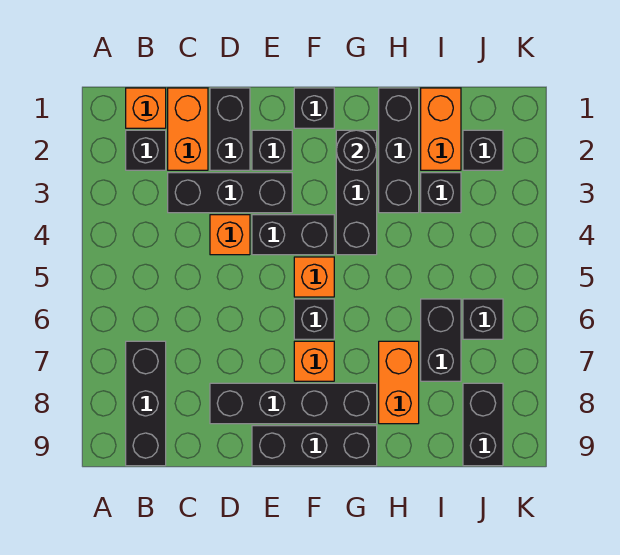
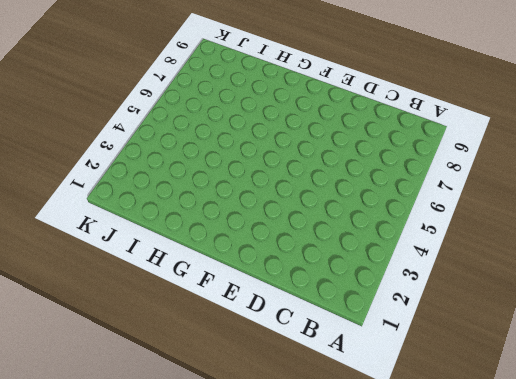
none -> orange brick B1 level 1
none -> black brick B2 level 1
none -> black brick B7:B9 level 1

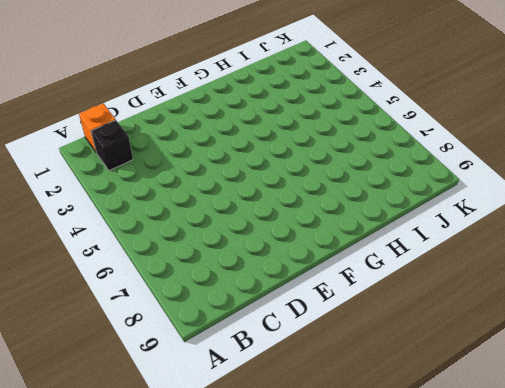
none -> black brick B7:B9 level 1
none -> orange brick C1:C2 level 1
none -> black brick C3:E3 level 1

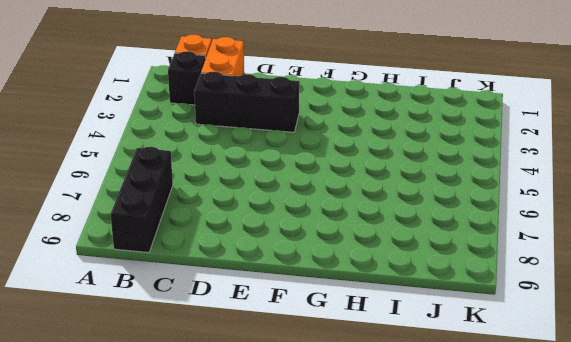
none -> black brick D1:D2 level 1
none -> orange brick D4 level 1
none -> black brick D8:G8 level 1

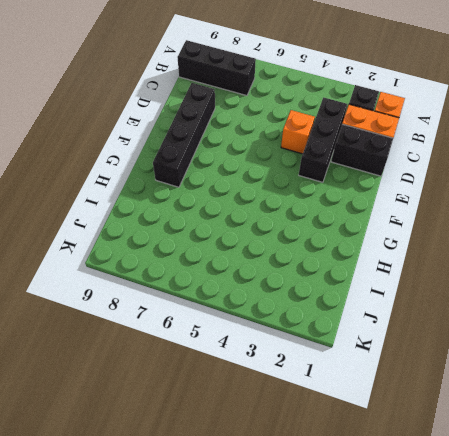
none -> black brick E2 level 1
none -> black brick E4:F4 level 1
none -> black brick E9:G9 level 1

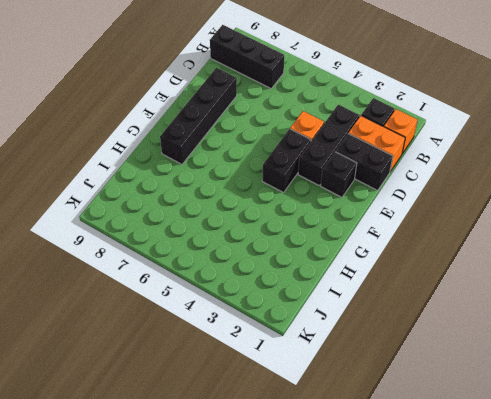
none -> black brick E9:G9 level 1
none -> black brick F1 level 1
none -> orange brick F5 level 1

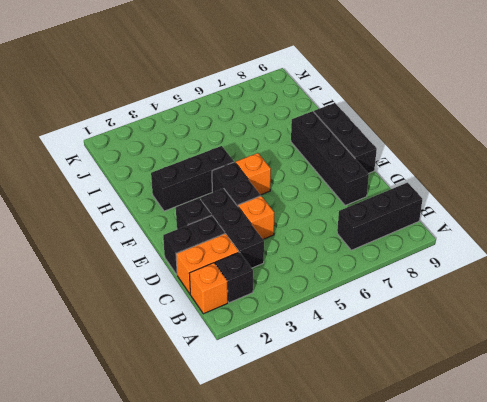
none -> black brick F1 level 1
none -> black brick F6 level 1
none -> orange brick F7 level 1

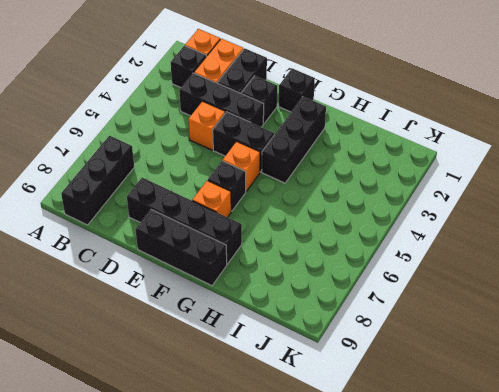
none -> black brick H1:H3 level 1
none -> orange brick H7:H8 level 1
none -> orange brick I1:I2 level 1

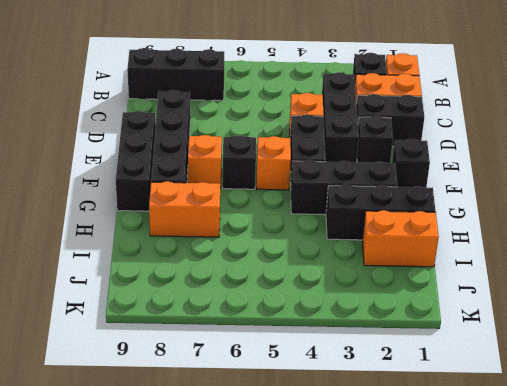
none -> black brick I3 level 1
none -> black brick I6:I7 level 1
none -> black brick J2 level 1

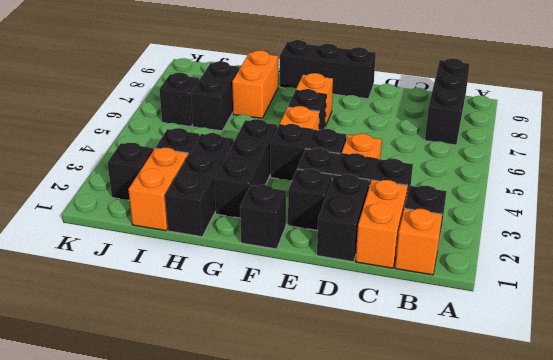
none -> black brick D8:G8 level 1
none -> black brick J8:J9 level 1
none -> black round brick G2 level 2

